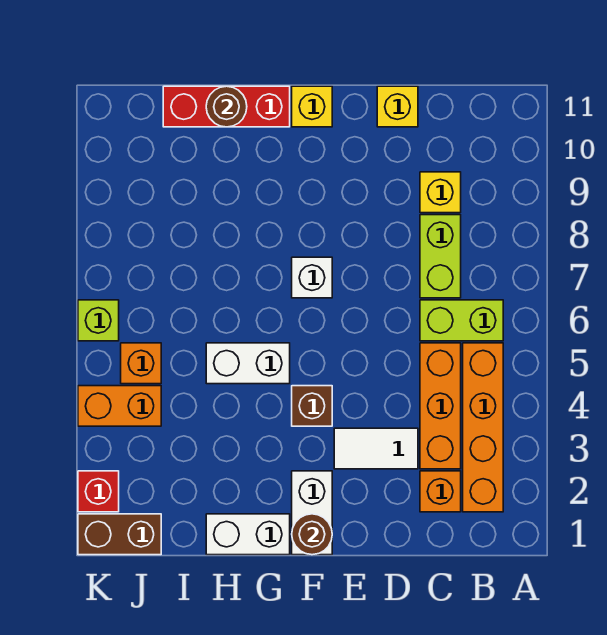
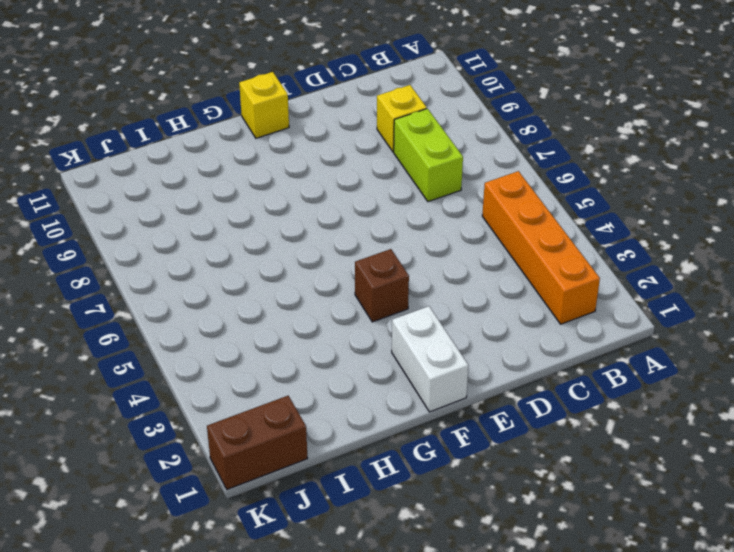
none -> lime brick B6:C6 level 1
none -> orange brick C2 level 1
none -> orange brick C3:C5 level 1

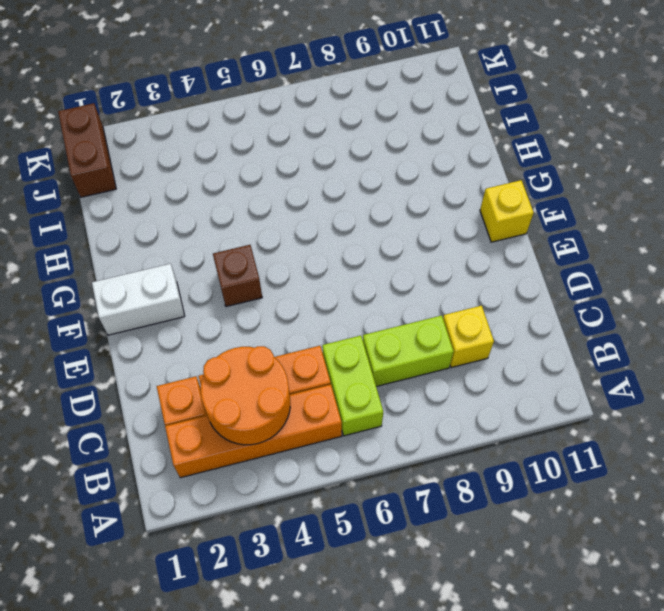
orange round brick B3:C4 level 2 -> none
none -> white tile D3:E3 level 1
none -> yellow brick D11 level 1
none -> white brick F7 level 1

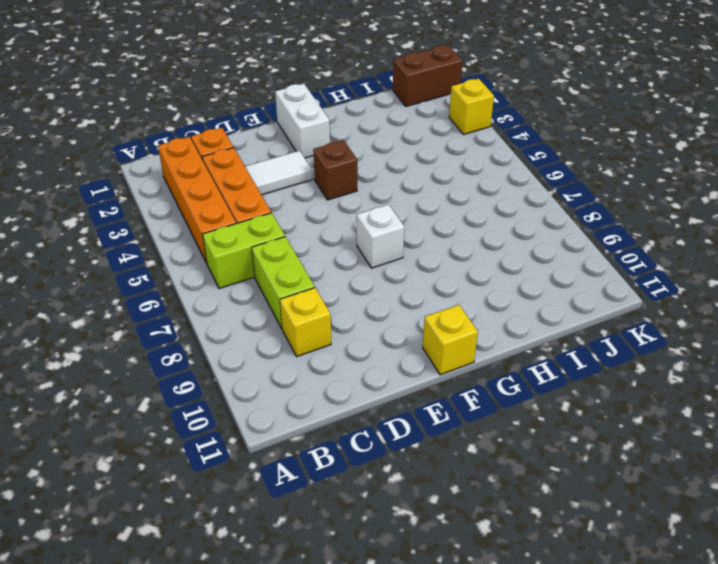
yellow brick K3 level 1 -> yellow brick D11 level 1
none -> white brick G1:H1 level 1
none -> white brick G5:H5 level 1
none -> red brick G11:I11 level 1

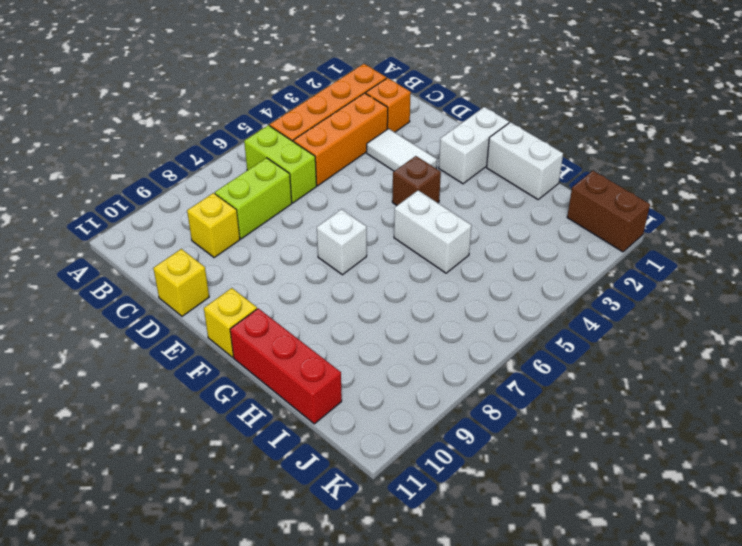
none -> orange brick J4:K4 level 1
none -> orange brick J5 level 1
none -> red brick K2 level 1

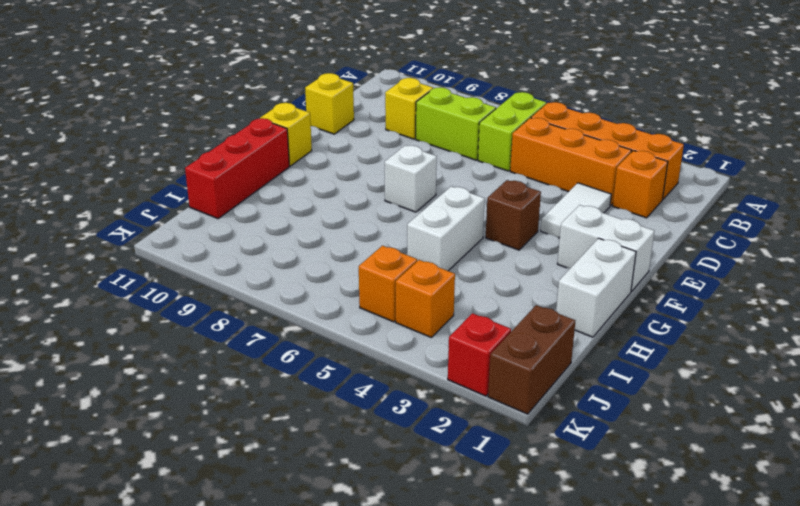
orange brick J4 level 1 -> orange brick J4:K4 level 1
none -> lime brick K6 level 1
none -> brown round brick F1 level 2
none -> brown round brick H11 level 2

